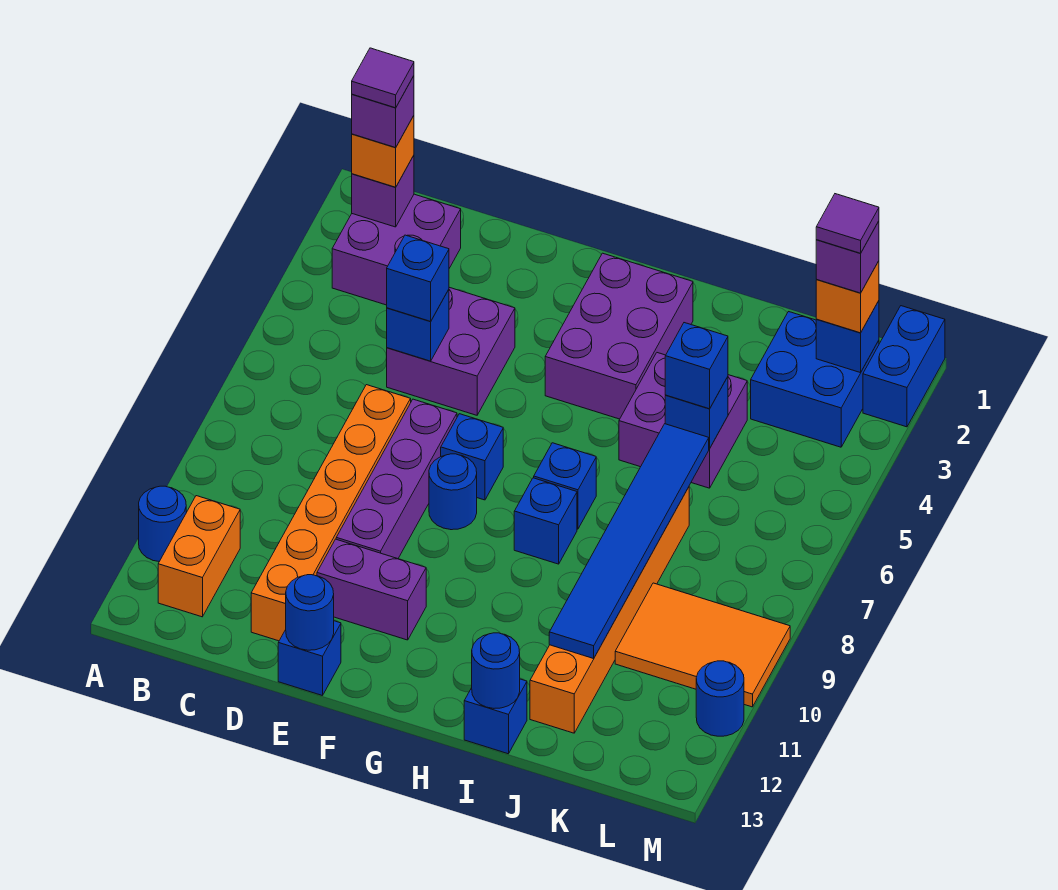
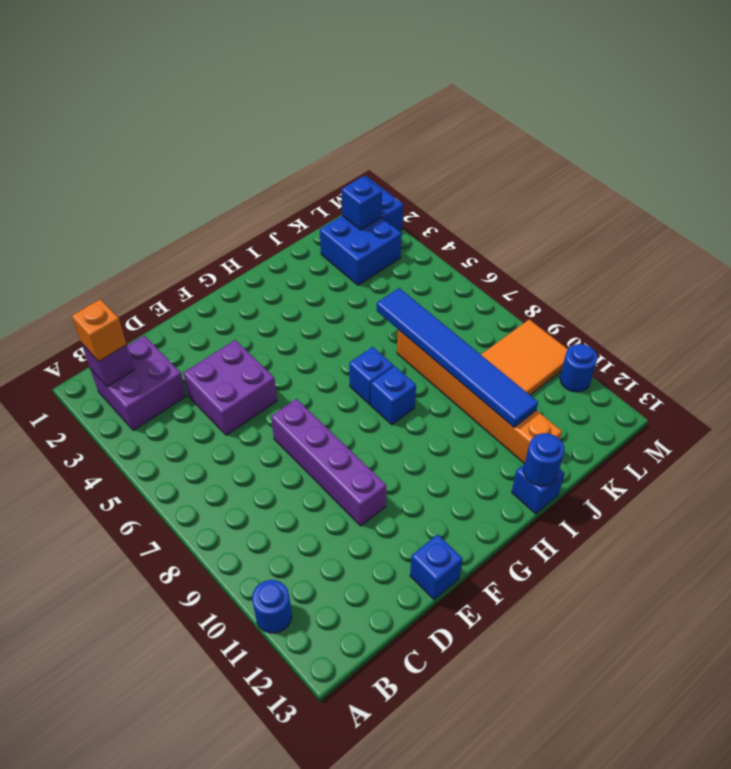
none -> orange brick B11:B12 level 1
none -> orange brick D7:D12 level 1
none -> purple brick E11:F11 level 1
none -> blue brick F7 level 1

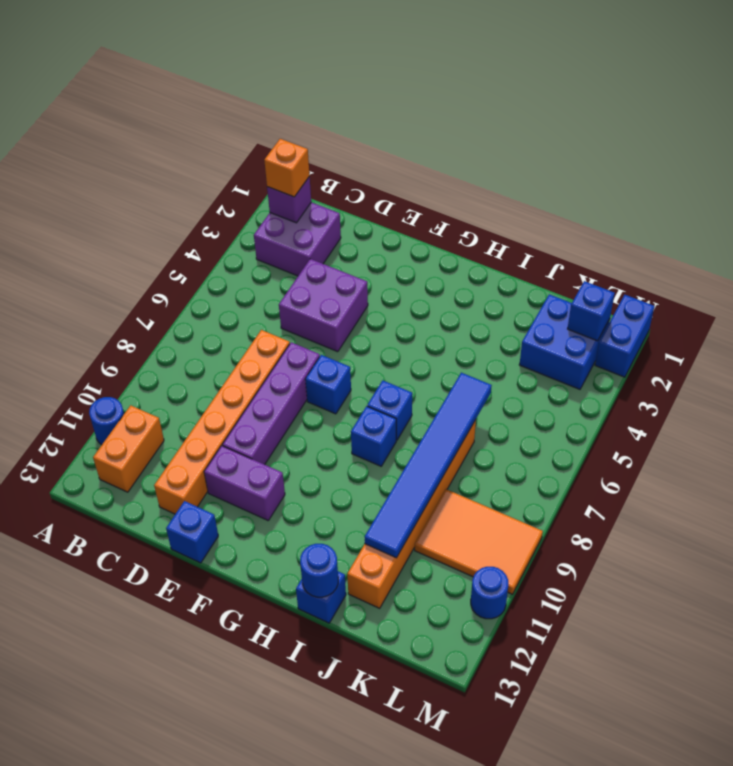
none -> blue round brick F8 level 1
none -> purple brick G2:H4 level 1
none -> purple brick I4:J5 level 1
none -> blue brick D5 level 2

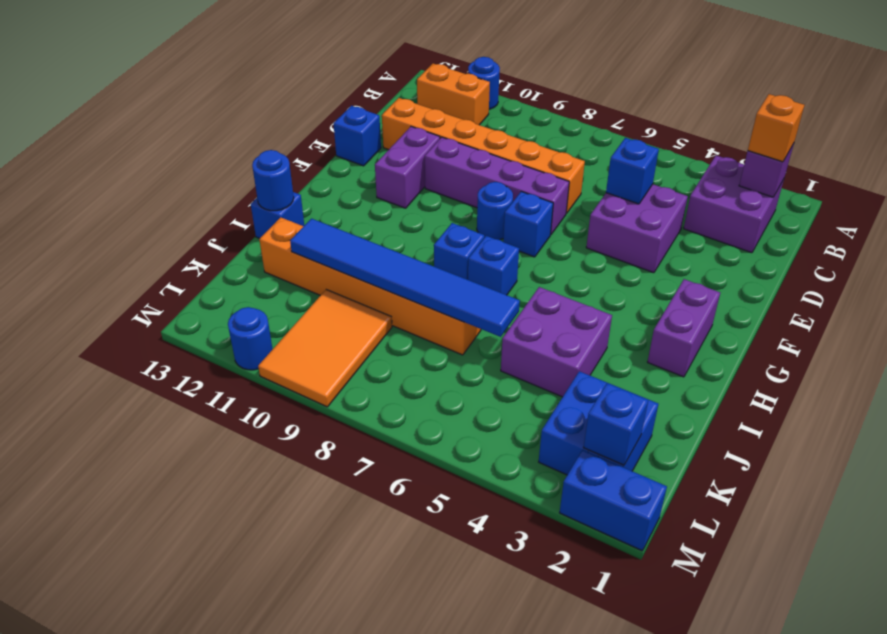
purple brick G2:H2 level 1 -> purple brick G2:H4 level 1
none -> blue round brick E13 level 2
none -> blue brick J5 level 2
none -> blue brick D5 level 3
none -> blue brick J5 level 3

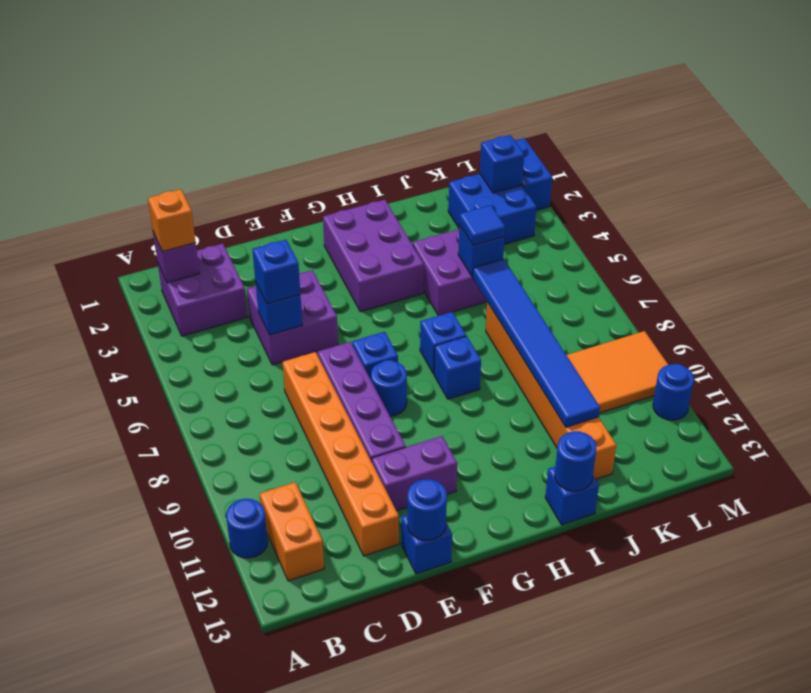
blue tile J5 level 3 -> blue brick J5 level 3
none -> orange brick L2 level 3
none -> purple brick B2 level 4
none -> purple brick L2 level 4
none -> purple tile B2 level 5

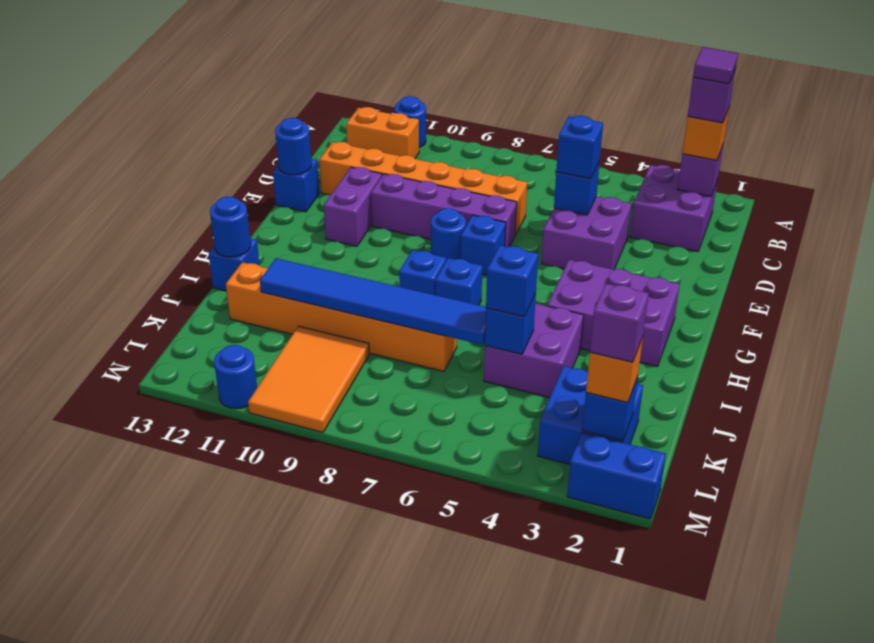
none -> purple tile L2 level 5

